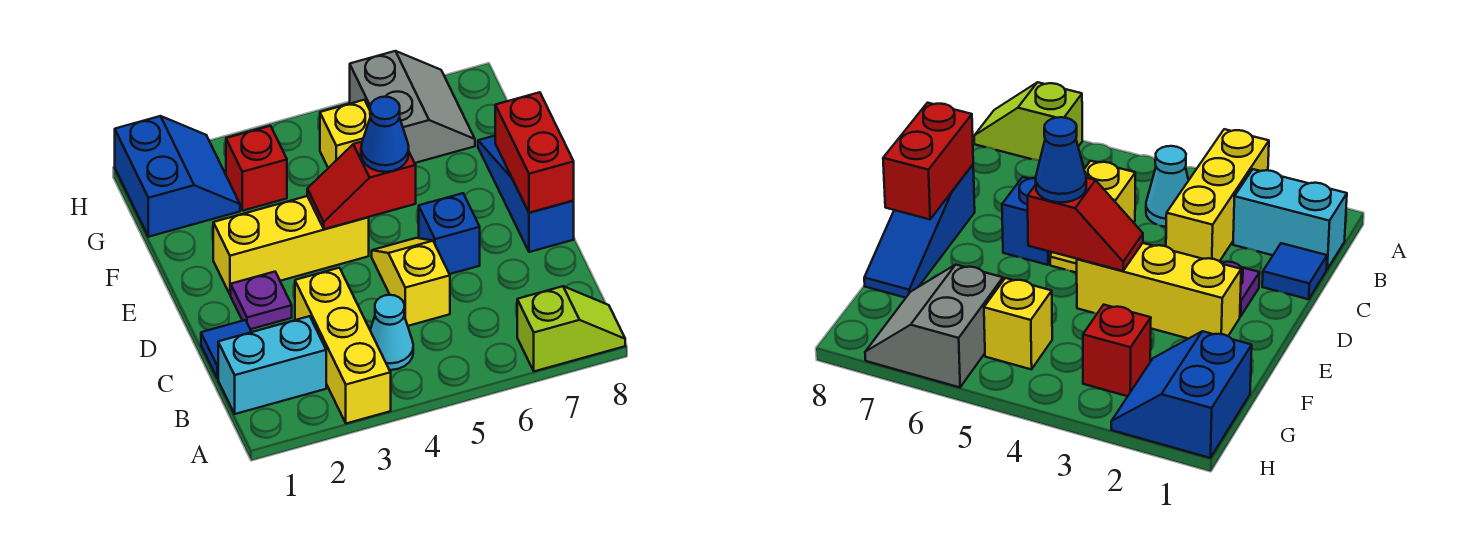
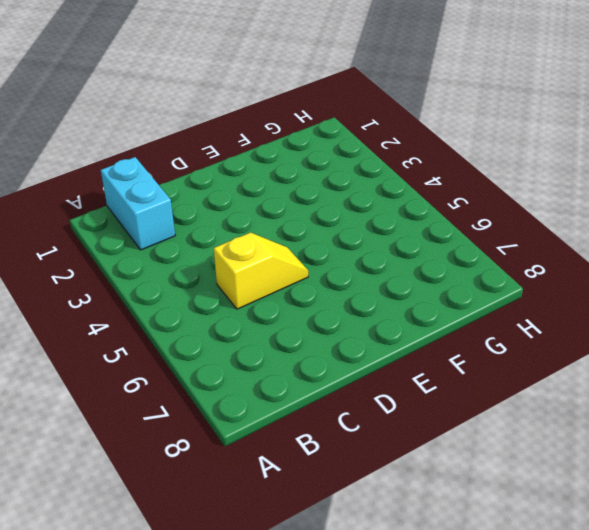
none -> yellow brick A3:C3 level 1
none -> lime slope A7:A8 level 1 top 7
none -> cyan cone B4 level 1

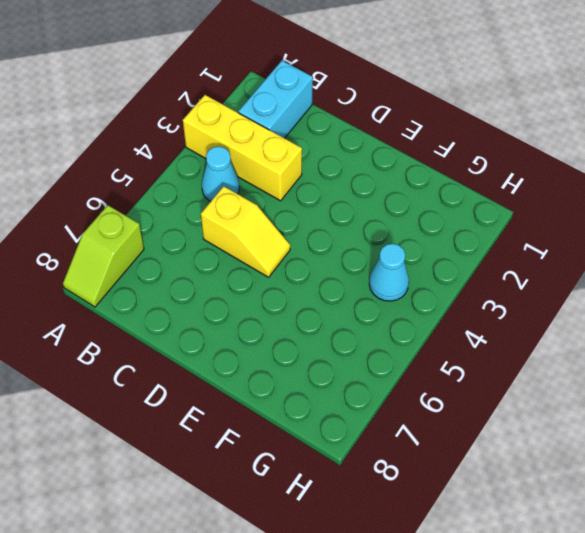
cyan cone G4 level 1 -> none
none -> blue tile C1 level 1
none -> purple plate D2 level 1
none -> blue brick D6 level 1

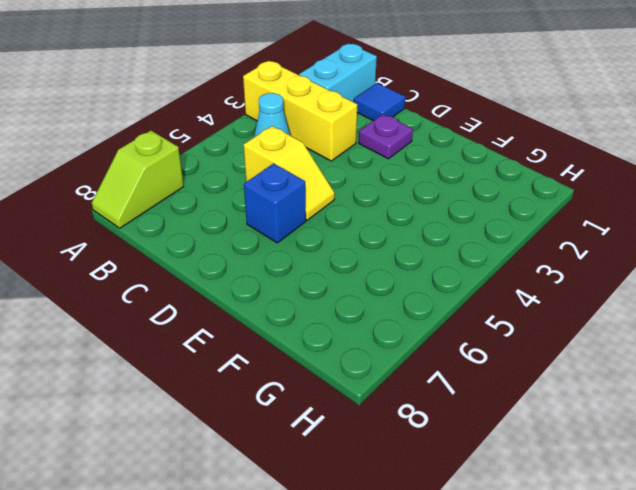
none -> blue slope D8:F8 level 1 top D
none -> yellow brick E2:E4 level 1
none -> blue slope G1:H2 level 1 top 1

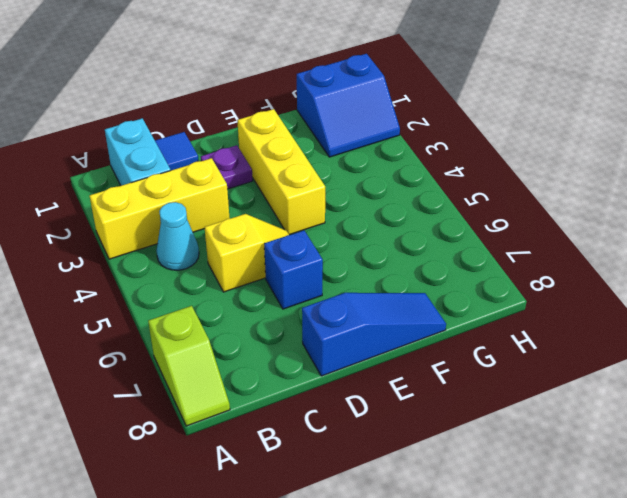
none -> red brick G3 level 1
none -> yellow brick G5 level 1
none -> grey slope G6:H7 level 1 top 6

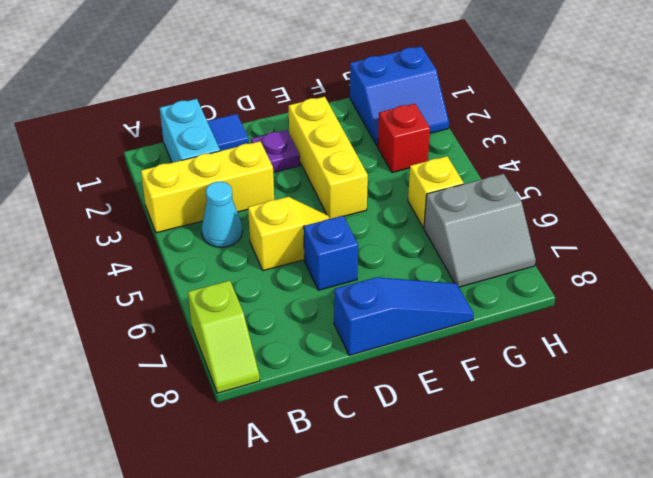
none -> red brick D8:E8 level 2
none -> red slope E4:E5 level 2 top 5
none -> blue cone E5 level 3

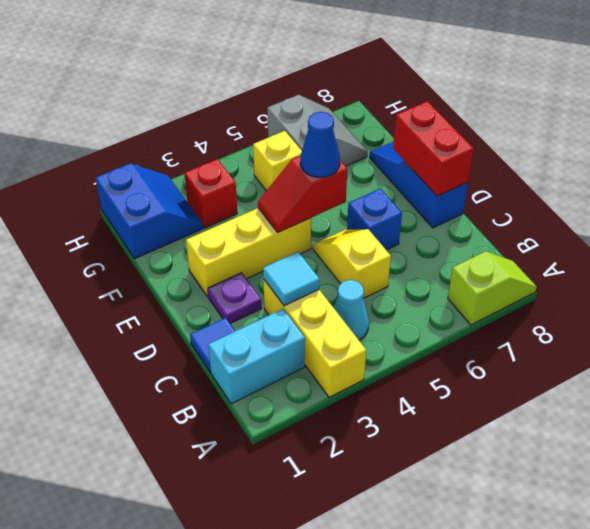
cyan tile C3 level 2 -> none

